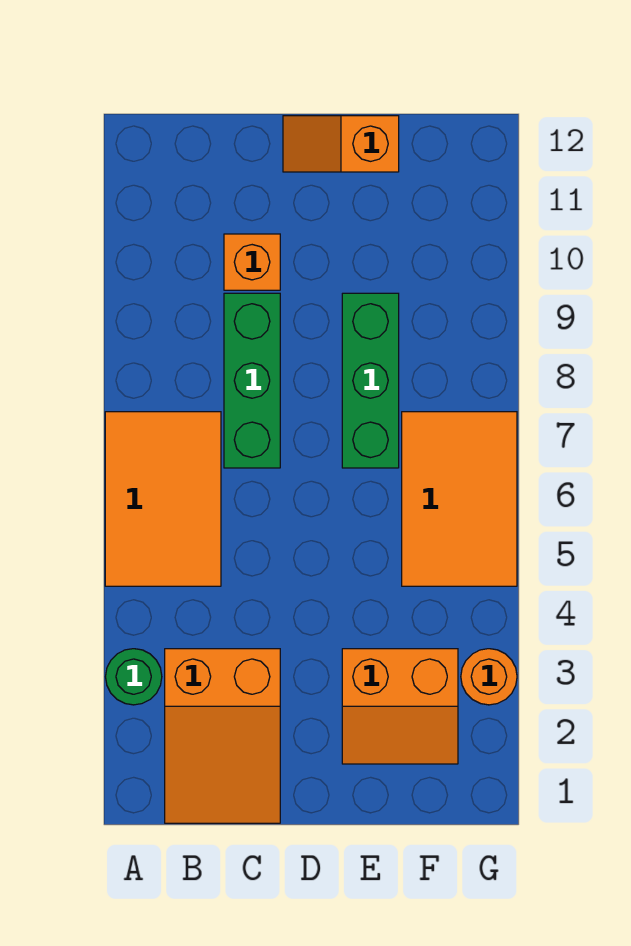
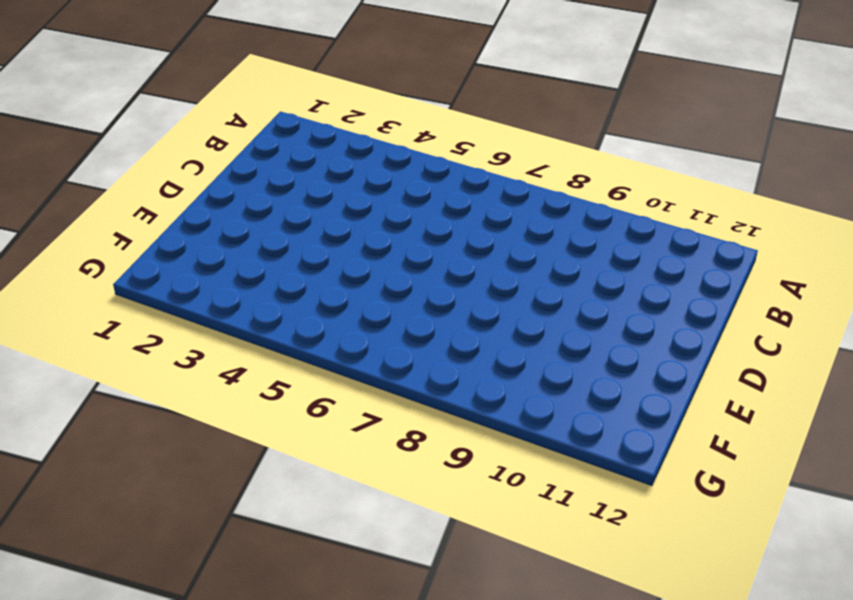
none -> green round brick A3 level 1
none -> orange tile A5:B7 level 1

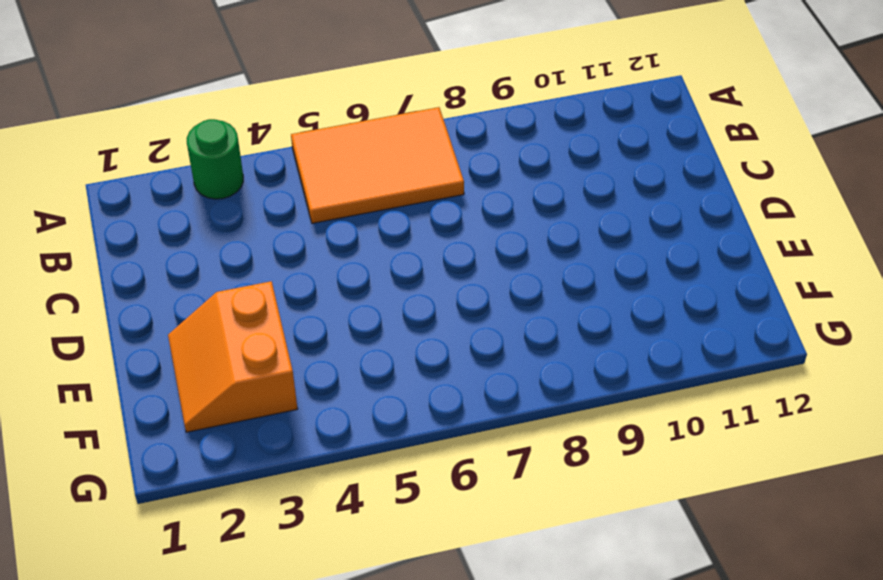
none -> orange slope B1:C3 level 1 top 3
none -> green brick C7:C9 level 1

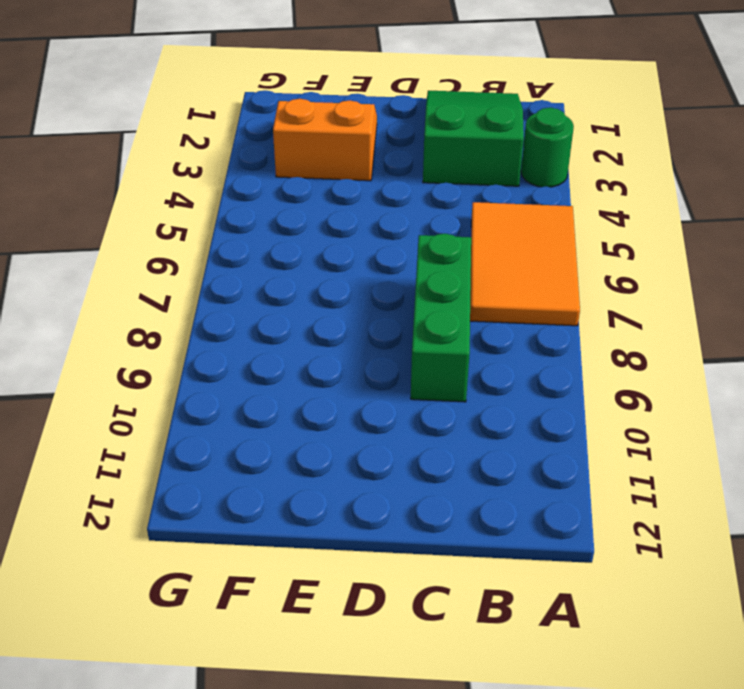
green slope B1:C3 level 1 top 3 -> orange slope B1:C3 level 1 top 3
none -> orange brick C10 level 1
none -> orange slope D12:E12 level 1 top E

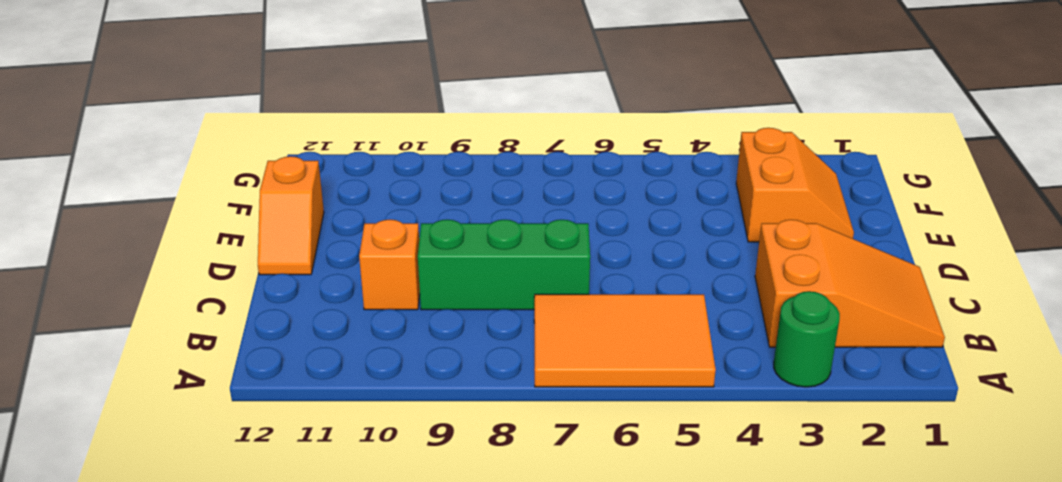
none -> green brick E7:E9 level 1
none -> orange tile F5:G7 level 1

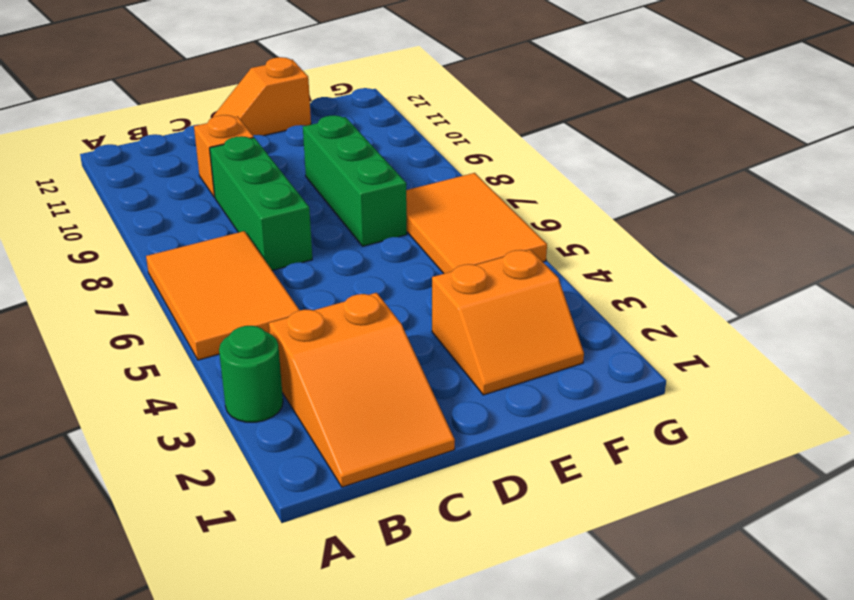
none -> orange round brick G3 level 1

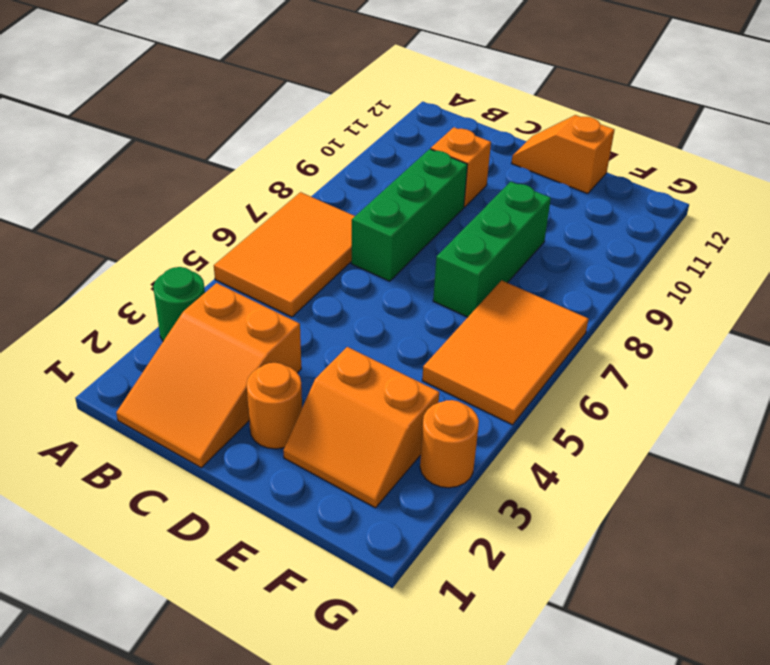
orange round brick D2 level 1 -> none

